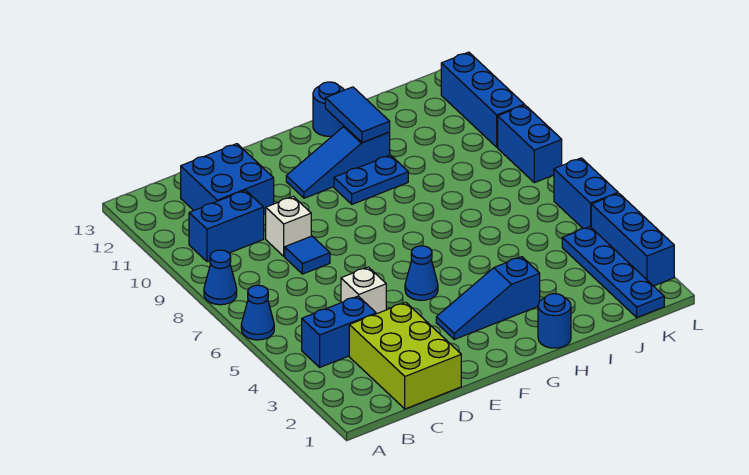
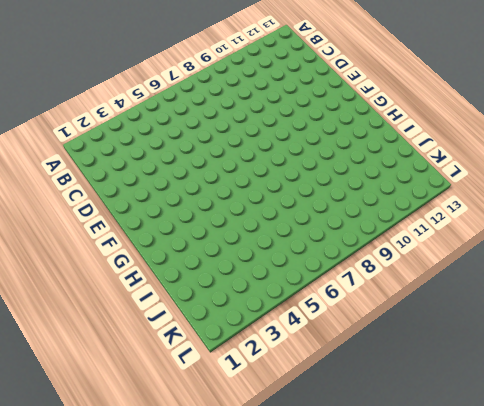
none -> blue cone A6 level 1
none -> blue cone A8 level 1
none -> blue brick B4:C4 level 1

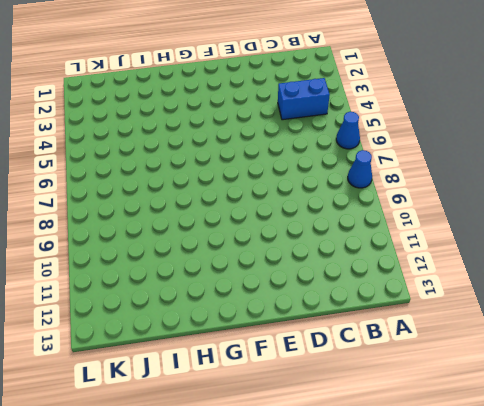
none -> blue brick B10:C10 level 1
none -> lime brick C1:D3 level 1
none -> blue brick C11:D12 level 1

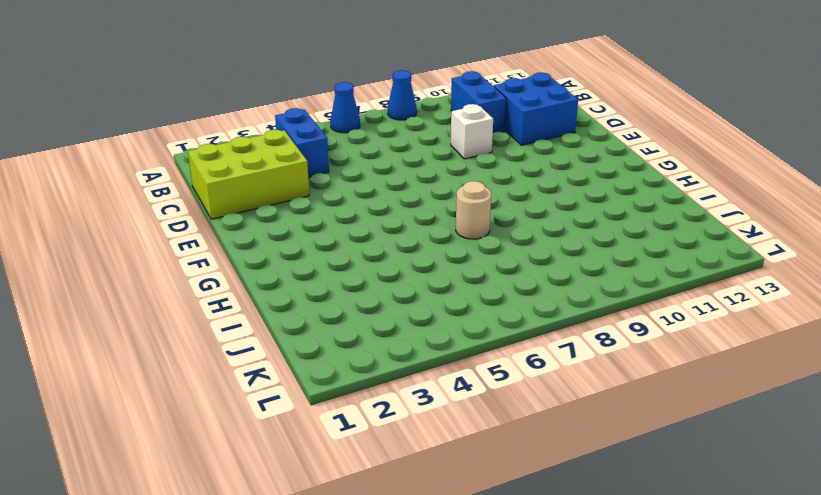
tan round brick H7 level 1 -> none
none -> white brick D5 level 1
none -> blue tile D8 level 1
none -> blue slope F3:H3 level 1 top H

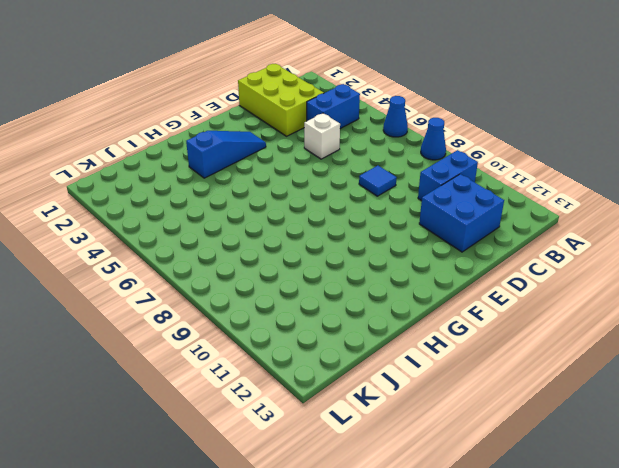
none -> white brick D9 level 1
none -> blue cone F5 level 1
none -> blue slope F11:H11 level 1 top H

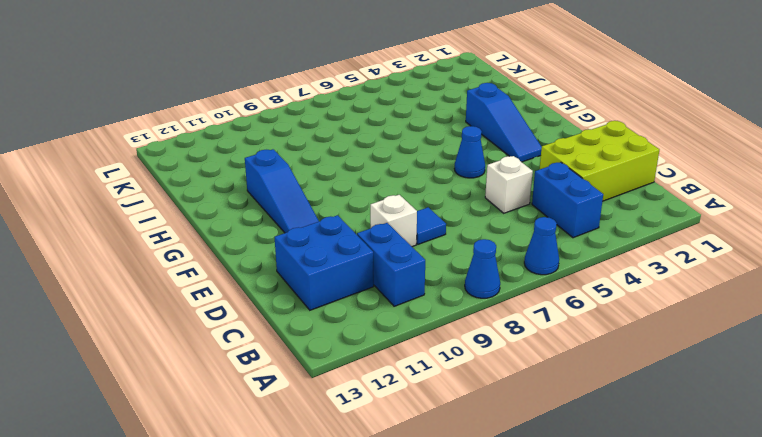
none -> blue plate G10:H10 level 1
none -> blue round brick H1 level 1
none -> blue round brick H13 level 1

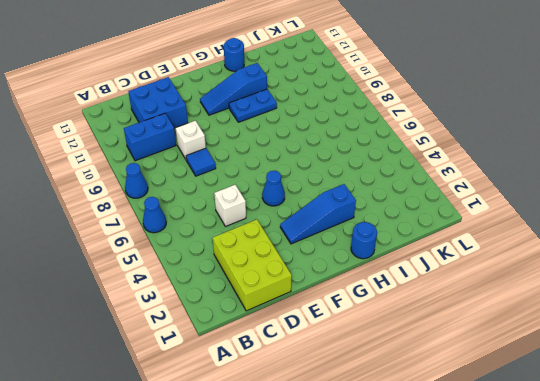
none -> blue brick B4:C4 level 1
none -> blue plate K1:K4 level 1
none -> blue brick L2:L4 level 1

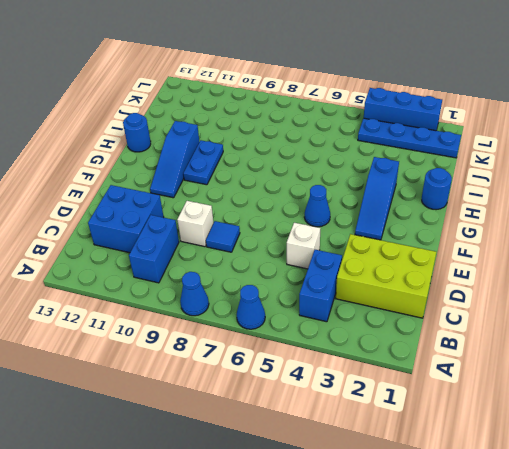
none -> blue brick L5:L6 level 1
none -> blue brick L8:L9 level 1
none -> blue brick L10:L12 level 1

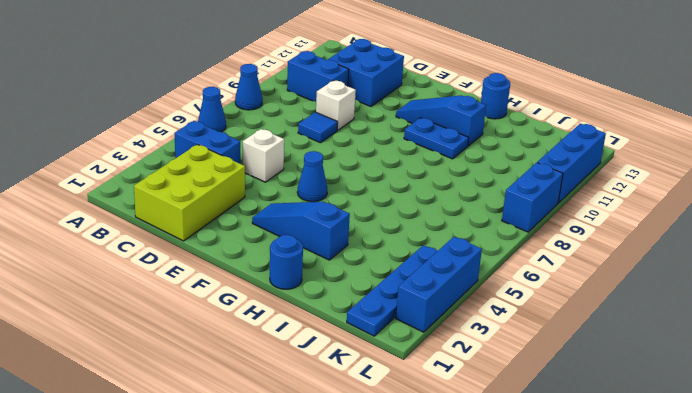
none -> blue brick L5:L6 level 1
none -> blue tile H11:H12 level 2

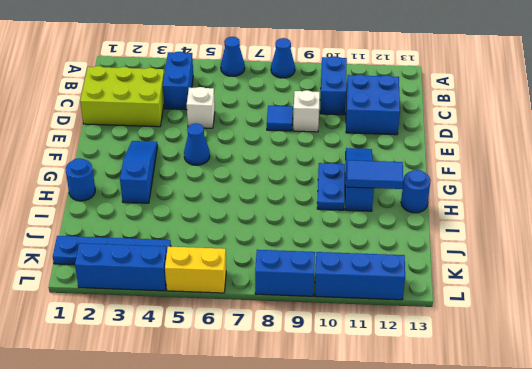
yellow brick L5:L6 level 1 -> blue brick L5:L6 level 1

